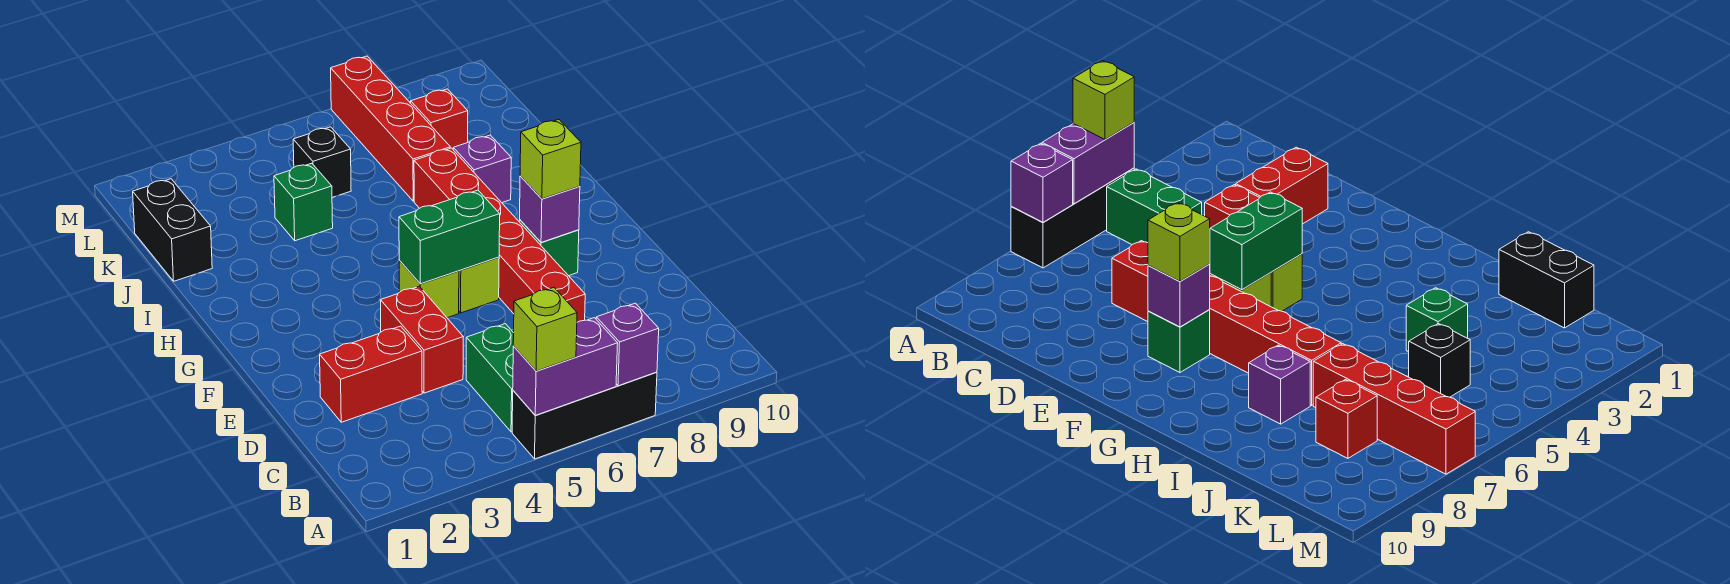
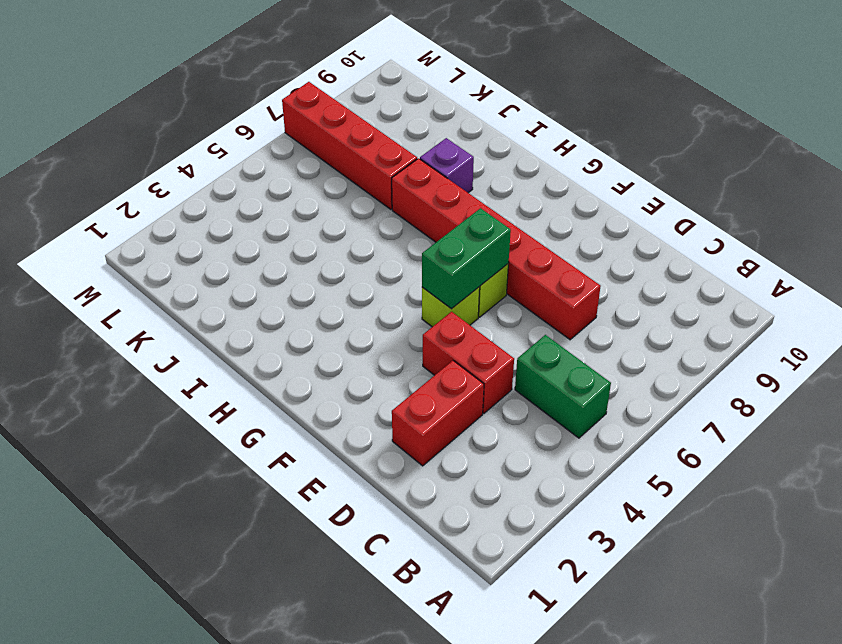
none -> black brick A5:A7 level 1
none -> green brick F8 level 1
none -> black brick J1:K1 level 1

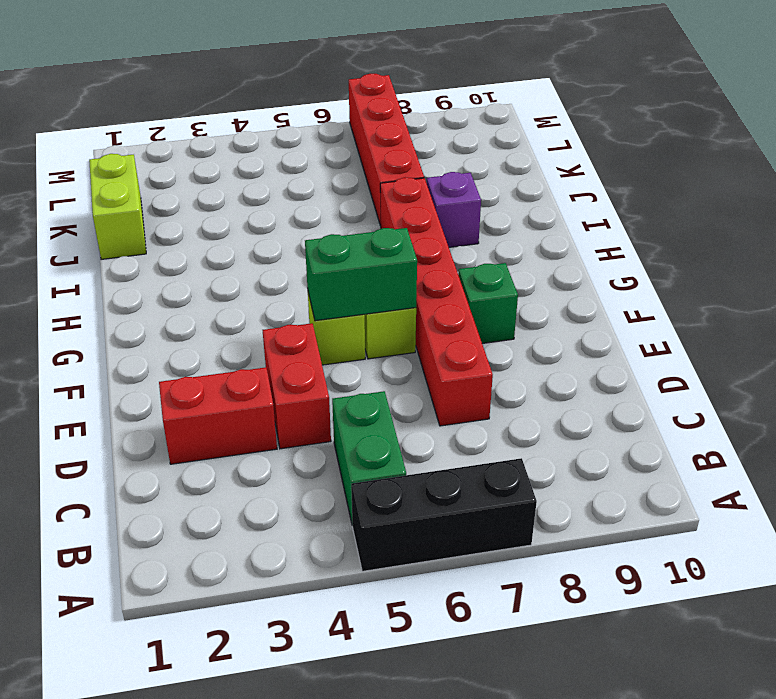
lime brick J1:K1 level 1 -> black brick J1:K1 level 1
none -> green brick J4 level 1
none -> black brick K5 level 1
none -> red brick K8 level 1

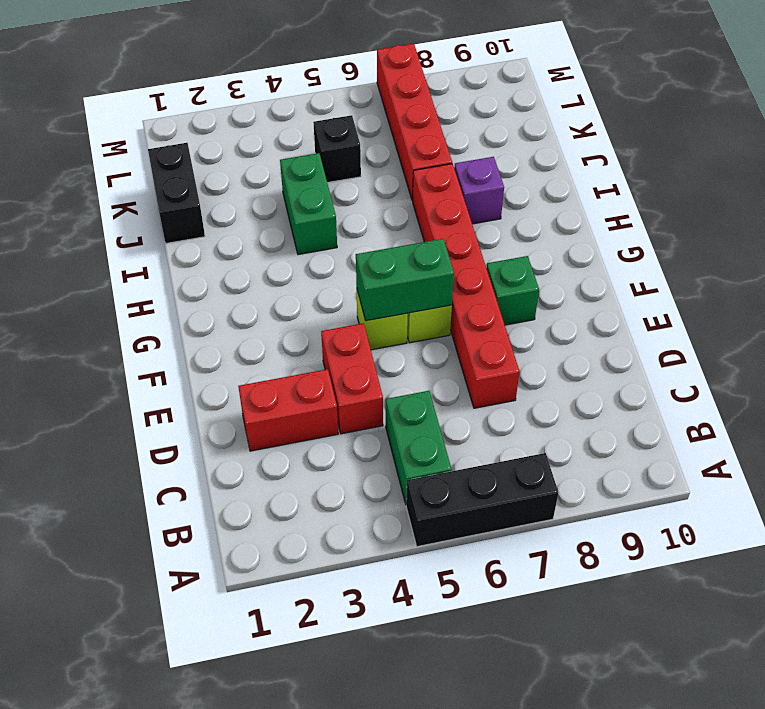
green brick I4:J4 level 1 -> green brick J4 level 1
none -> red brick K8 level 1
none -> purple brick A5:A6 level 2
none -> purple brick A7 level 2

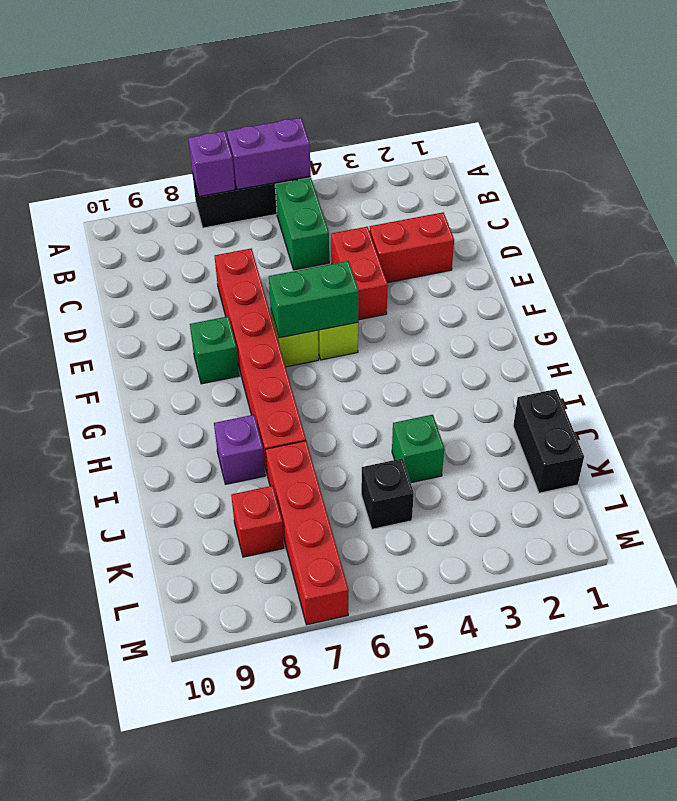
none -> purple brick F8 level 2
none -> lime brick A5 level 3
none -> lime brick F8 level 3

